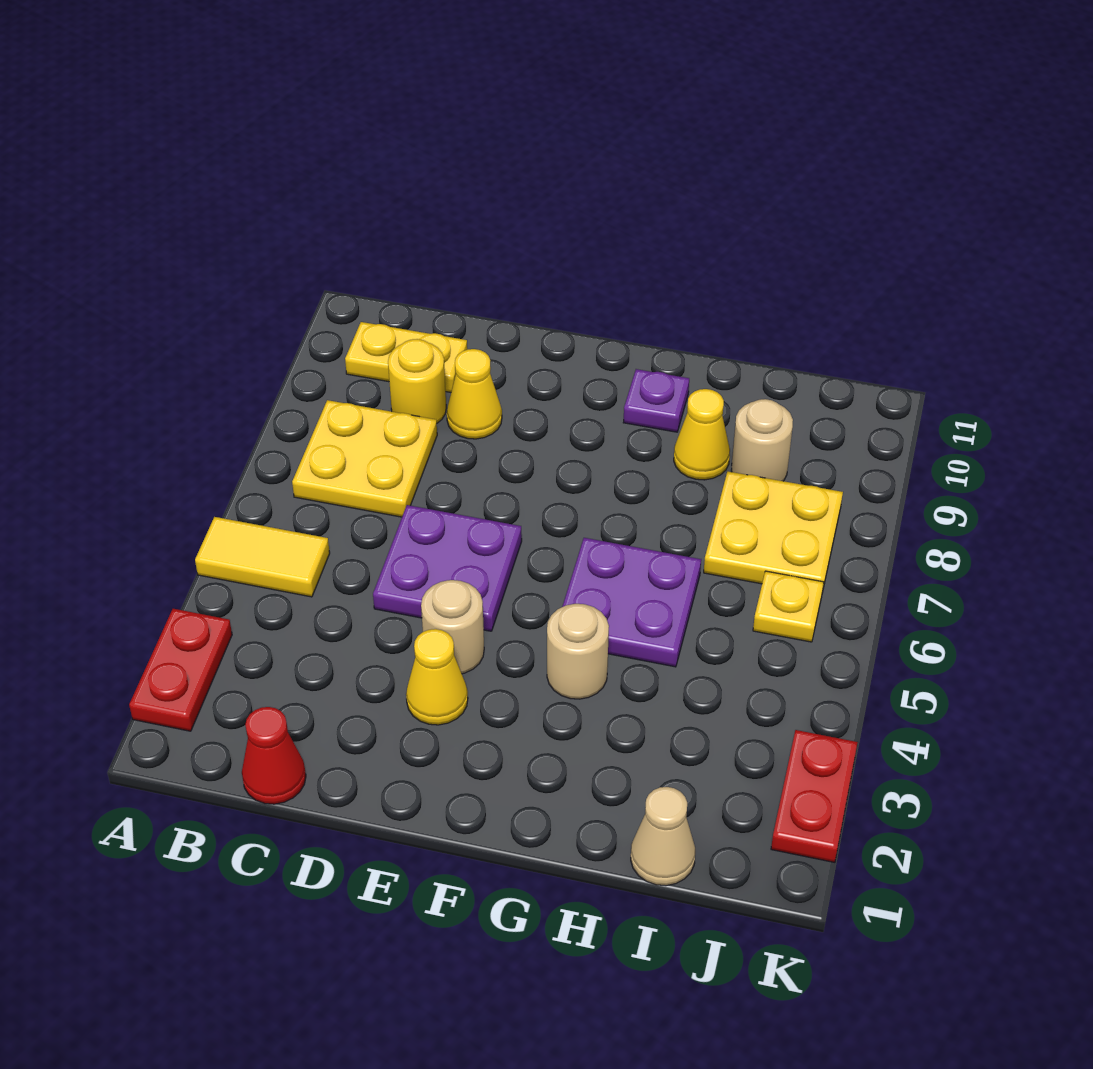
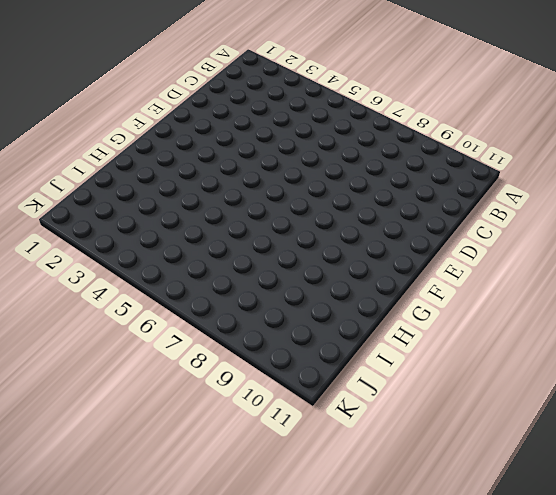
none -> red plate A2:A3 level 1
none -> yellow tile A5:B5 level 1
none -> yellow plate B7:C8 level 1

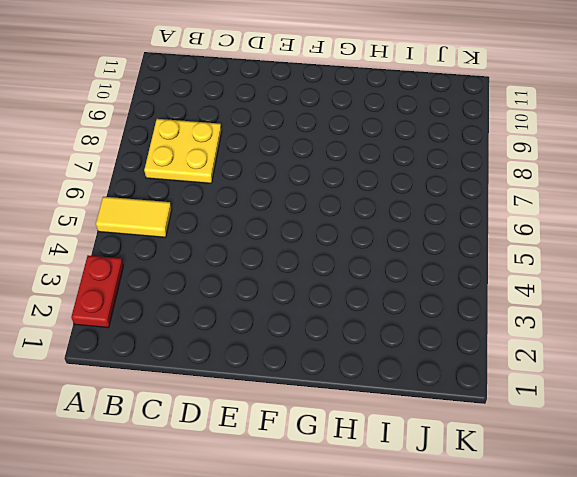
none -> yellow plate B10:C10 level 1
none -> red cone C1 level 1
none -> yellow round brick C9 level 1

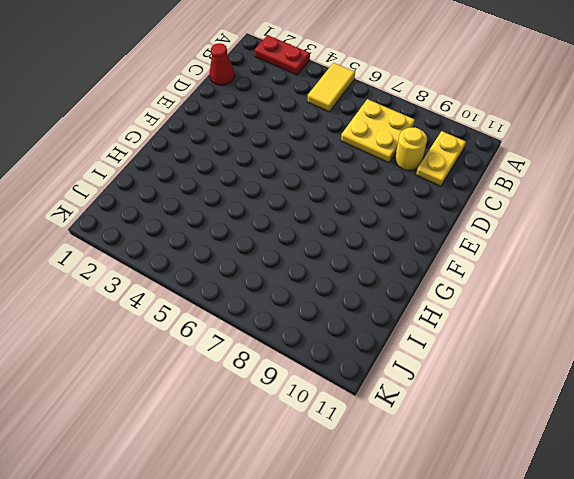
none -> purple plate D5:E6 level 1
none -> yellow cone D9 level 1
none -> yellow cone E3 level 1

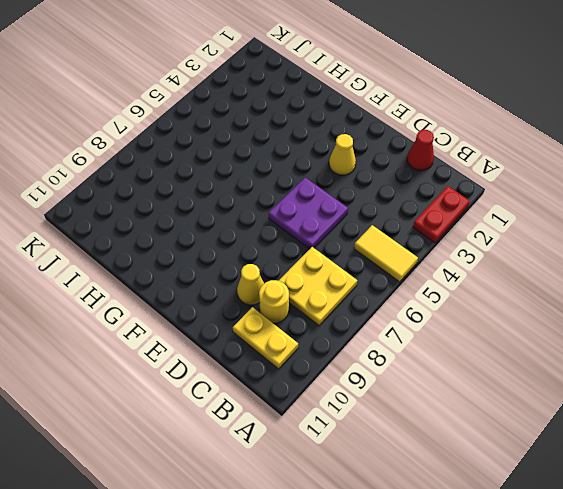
none -> tan round brick E4 level 1
none -> tan round brick G4 level 1
none -> purple plate G5:H6 level 1

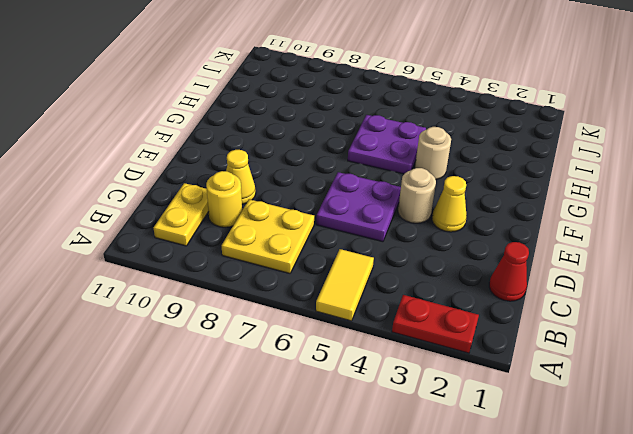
none -> purple plate G10 level 1
none -> yellow cone H9 level 1
none -> tan cone I1 level 1

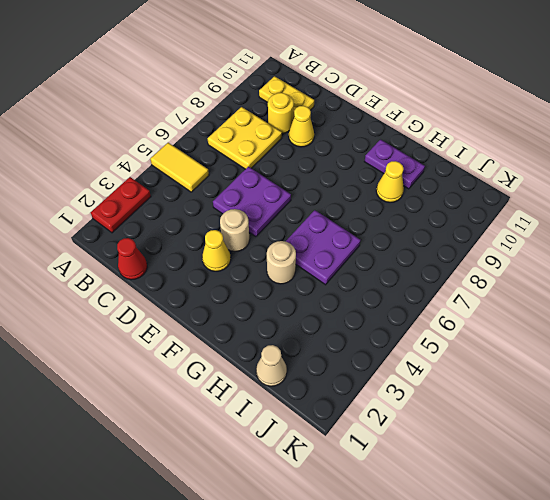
purple plate G10:H10 level 1 -> purple plate G10 level 1
none -> yellow plate I7:J8 level 1
none -> tan round brick I9 level 1
none -> yellow plate J6 level 1

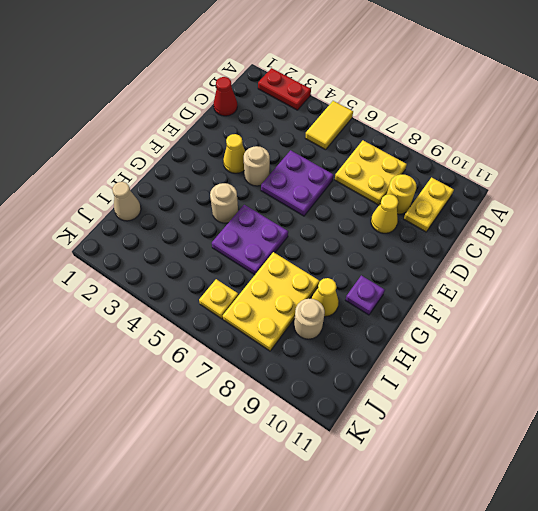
yellow plate H7:J8 level 1 -> yellow plate I7:J8 level 1
none -> red plate K2:K3 level 1

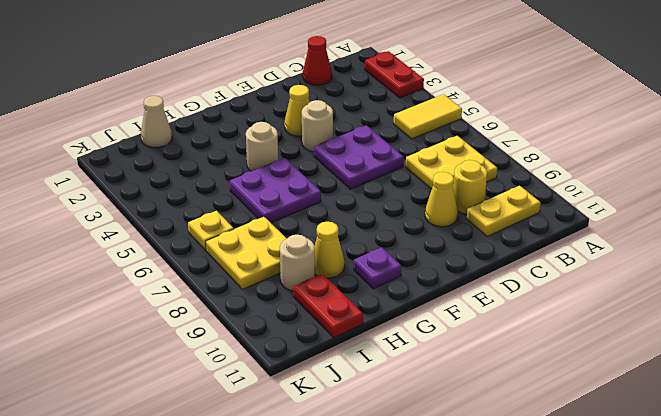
red plate I10:I11 level 1 -> red plate K2:K3 level 1

